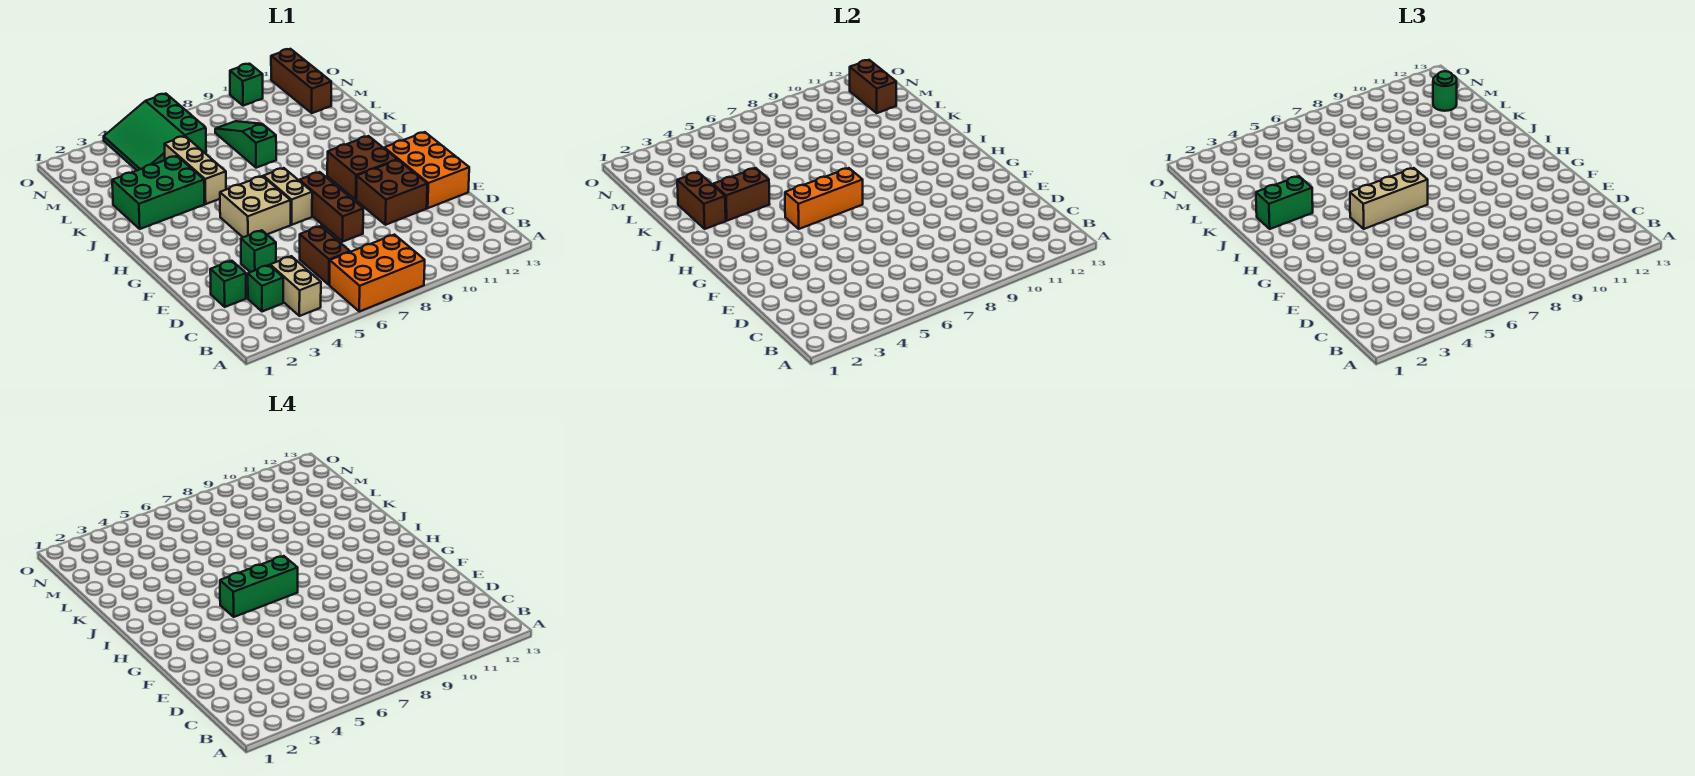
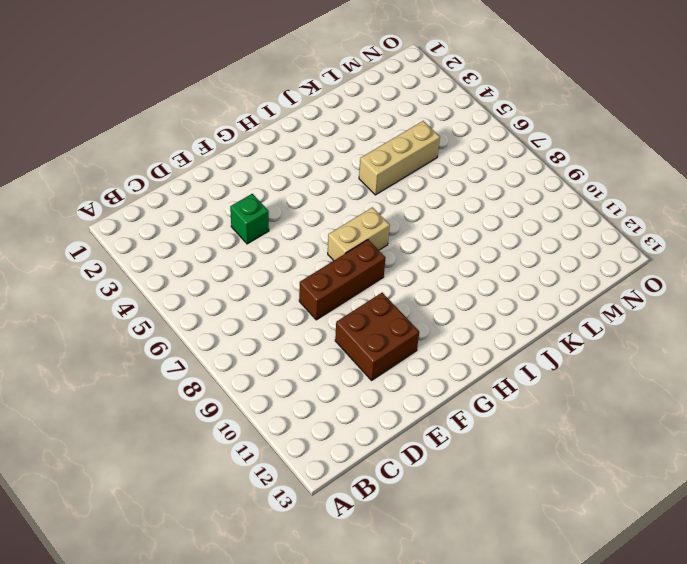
none -> orange brick A6:B8 level 1
none -> tan brick B4:C4 level 1
none -> green brick C3 level 1

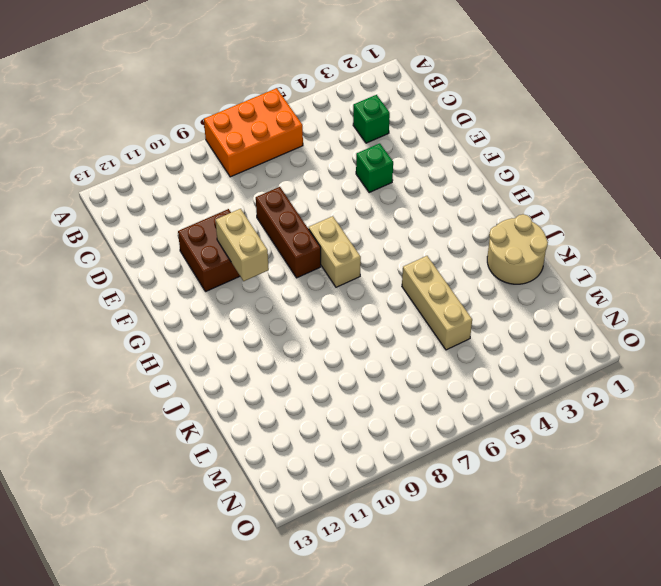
tan brick F10:G10 level 2 -> tan brick B4:C4 level 1
tan round brick J1:K2 level 1 -> green brick J2:K4 level 1
none -> brown brick C6:D6 level 1
none -> green brick D2 level 1
none -> orange brick E12:G13 level 1

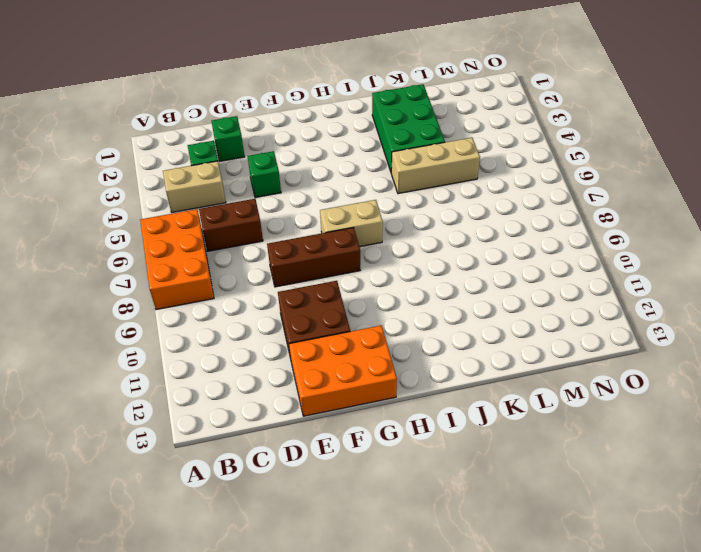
none -> tan brick G5:H6 level 1
none -> brown brick G10:H11 level 1
none -> green slope K8:M8 level 1 top K

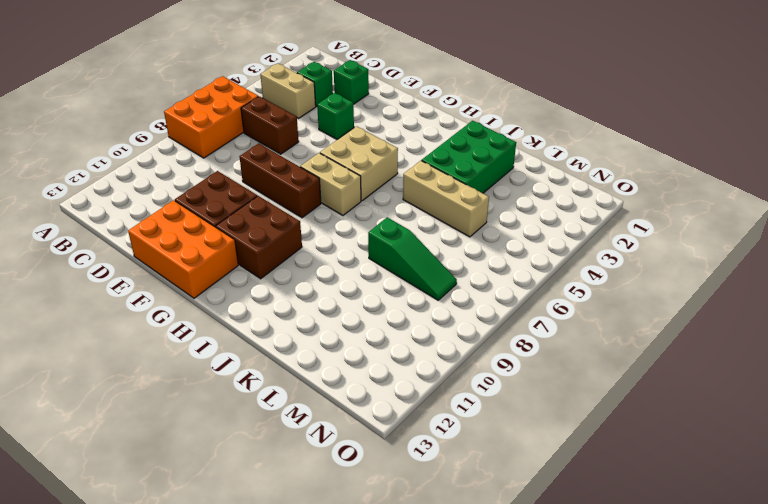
none -> green slope M4:O6 level 1 top 6
none -> brown brick M12:O12 level 1
none -> green brick O10 level 1

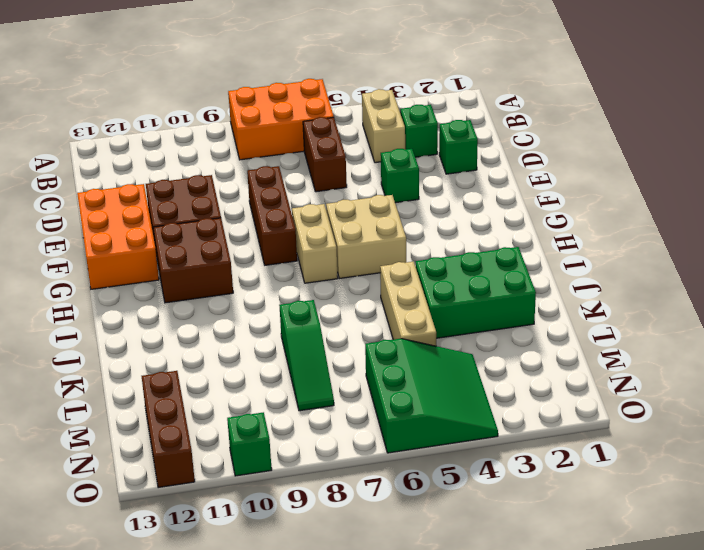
none -> orange brick H5:H7 level 2
none -> brown brick J2:K2 level 2
none -> brown brick J3:J4 level 2

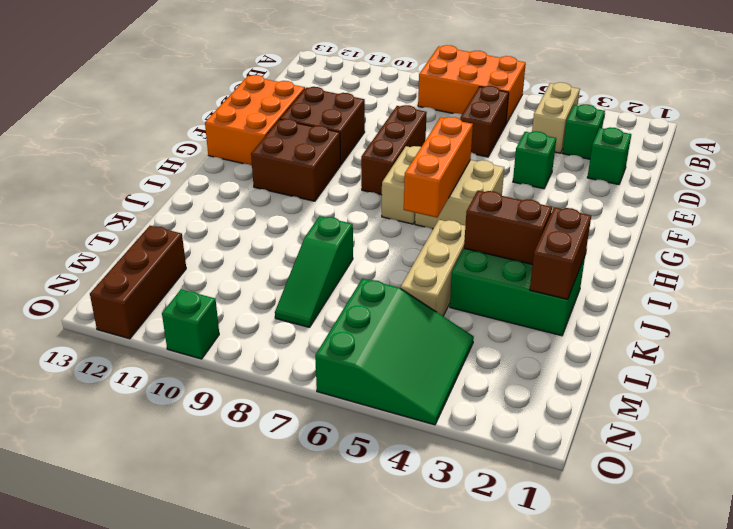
orange brick G6:I6 level 2 -> orange brick H5:H7 level 2
none -> brown brick M12:N12 level 2
none -> tan brick H5:H7 level 3
none -> green brick J2:J3 level 3

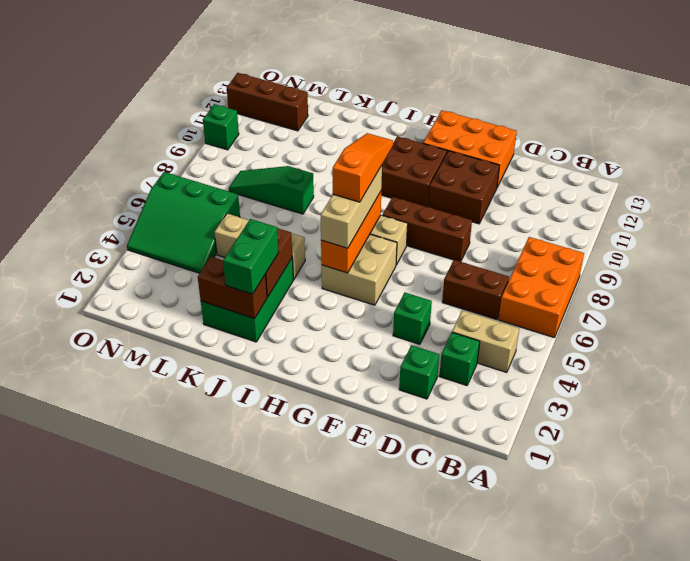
orange slope H6:H8 level 4 top 6 -> green brick H5:H7 level 4
none -> brown brick M12:N12 level 2
none -> green round brick M12 level 3

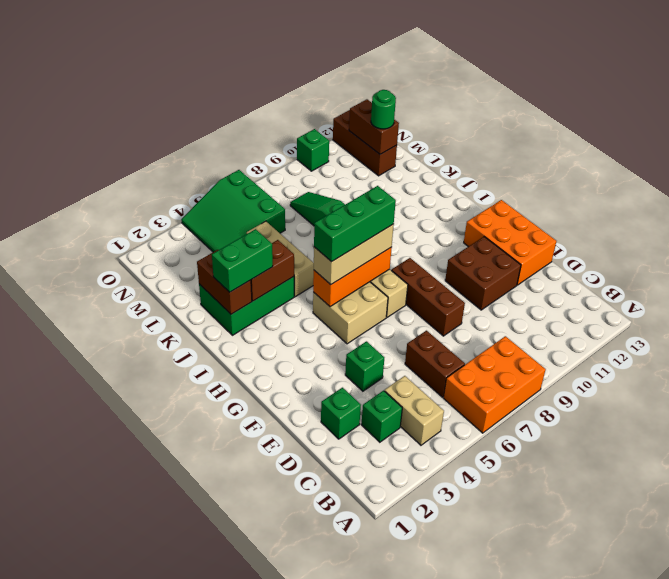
none -> brown brick G10:H11 level 1

